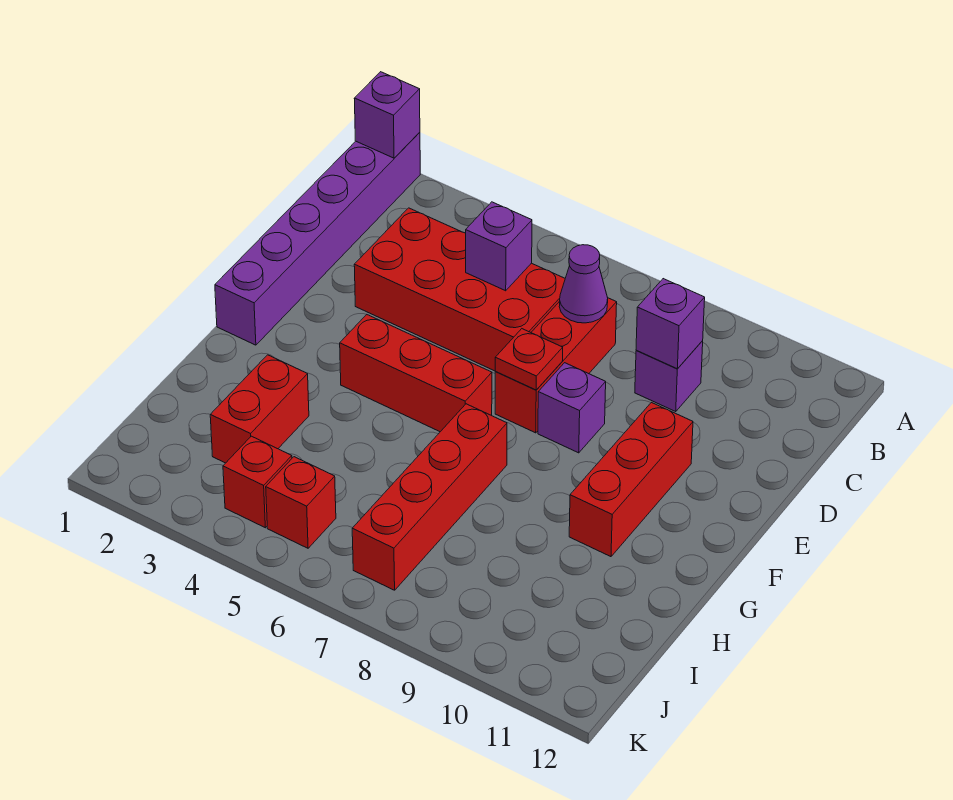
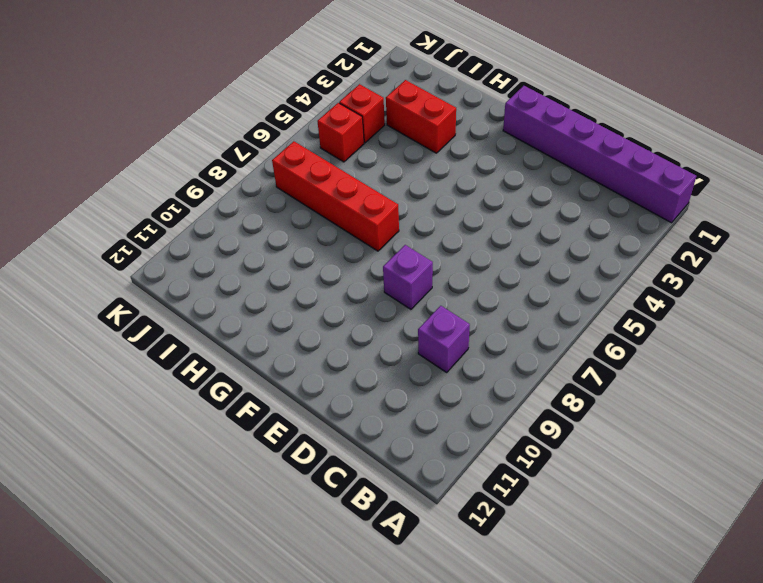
none -> red brick C3:D6 level 1
none -> red brick C7:E7 level 1
none -> red brick E10:G10 level 1

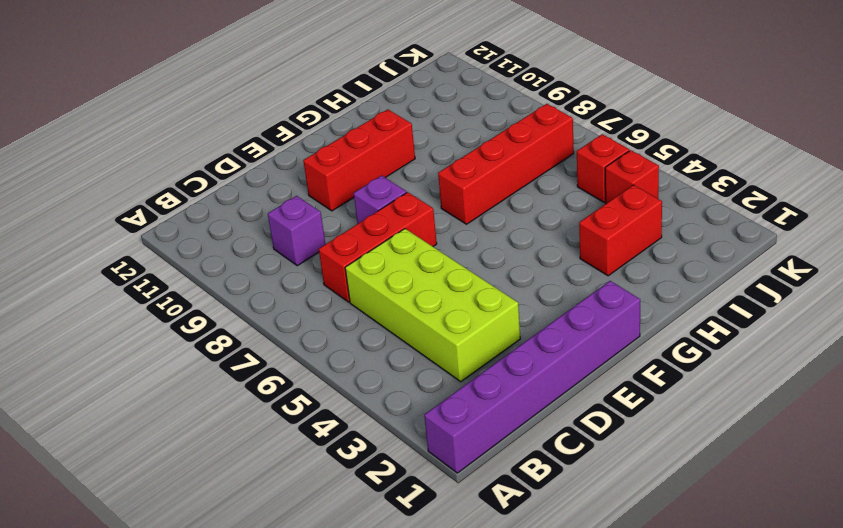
lime brick C3:D6 level 1 -> red brick C3:D6 level 1
none -> red brick F4:F6 level 1
none -> purple brick A1 level 2
none -> purple brick C5 level 2

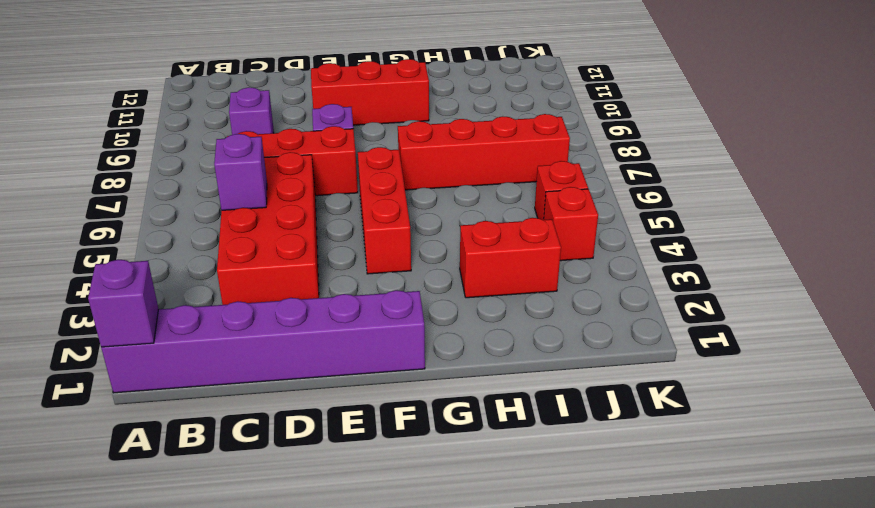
none -> purple cone C7 level 2
none -> purple brick C9 level 2
none -> red plate E7 level 2

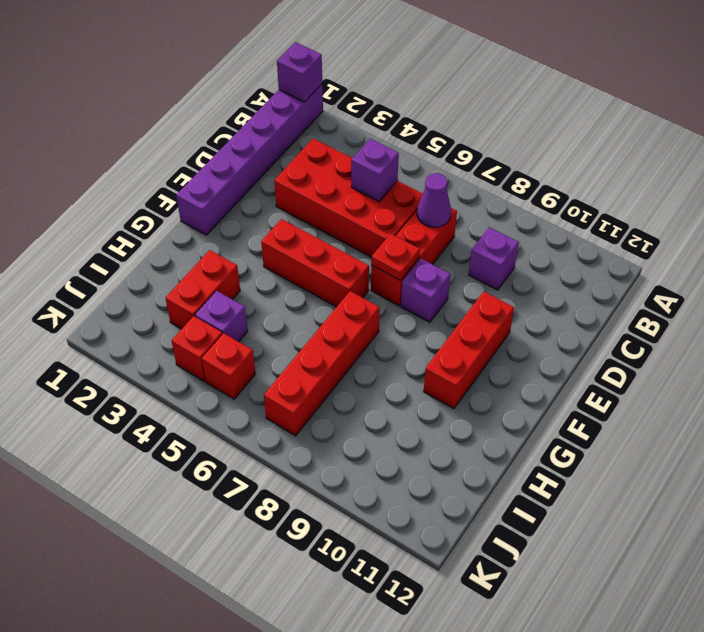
purple brick I4 level 1 -> purple brick C9 level 2

